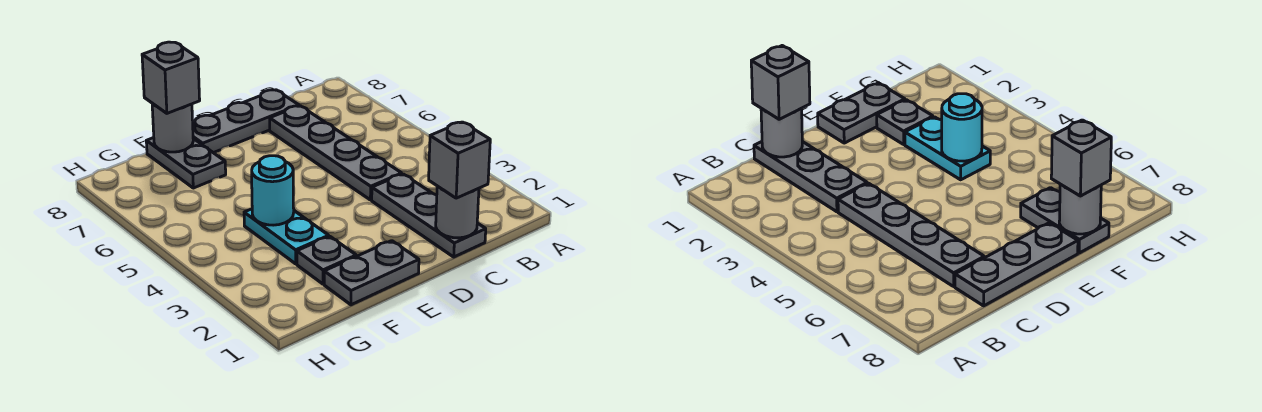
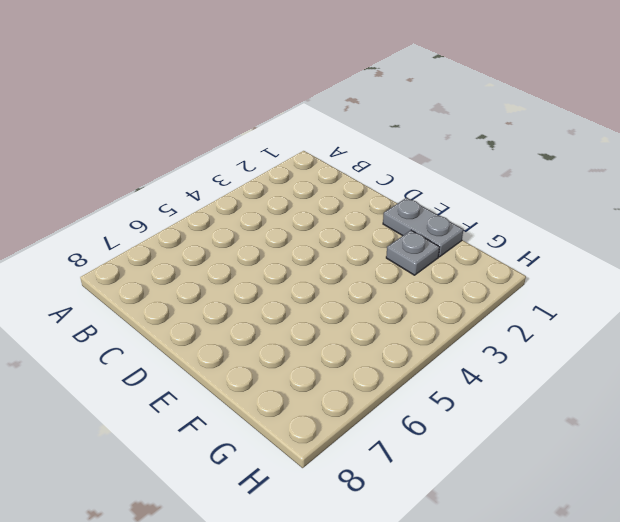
none -> grey plate C1:C3 level 1
none -> grey plate C4:C7 level 1
none -> grey plate C8:E8 level 1

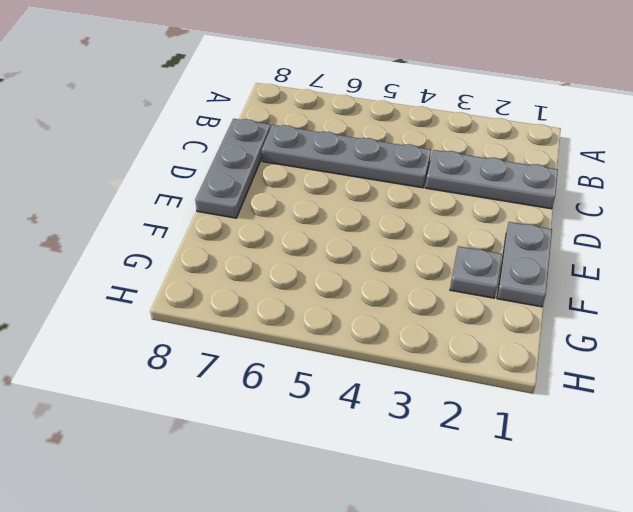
none -> cyan plate F3:F4 level 1
none -> grey plate F7:F8 level 1
none -> grey round brick C1 level 2

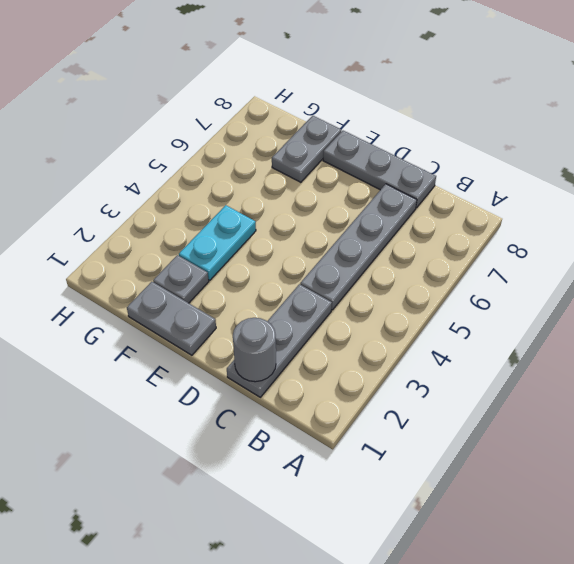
none -> cyan round brick F4 level 2
none -> grey round brick F8 level 2
none -> grey brick C1 level 3

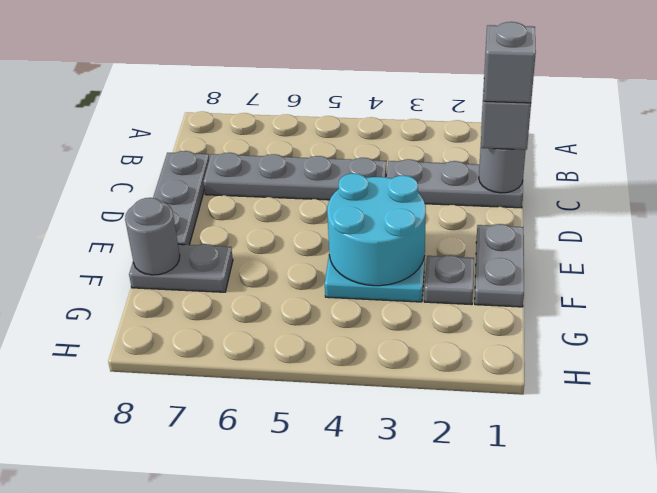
grey brick C1 level 4 -> grey brick F8 level 3
cyan round brick E3:F4 level 2 -> cyan round brick F4 level 2

